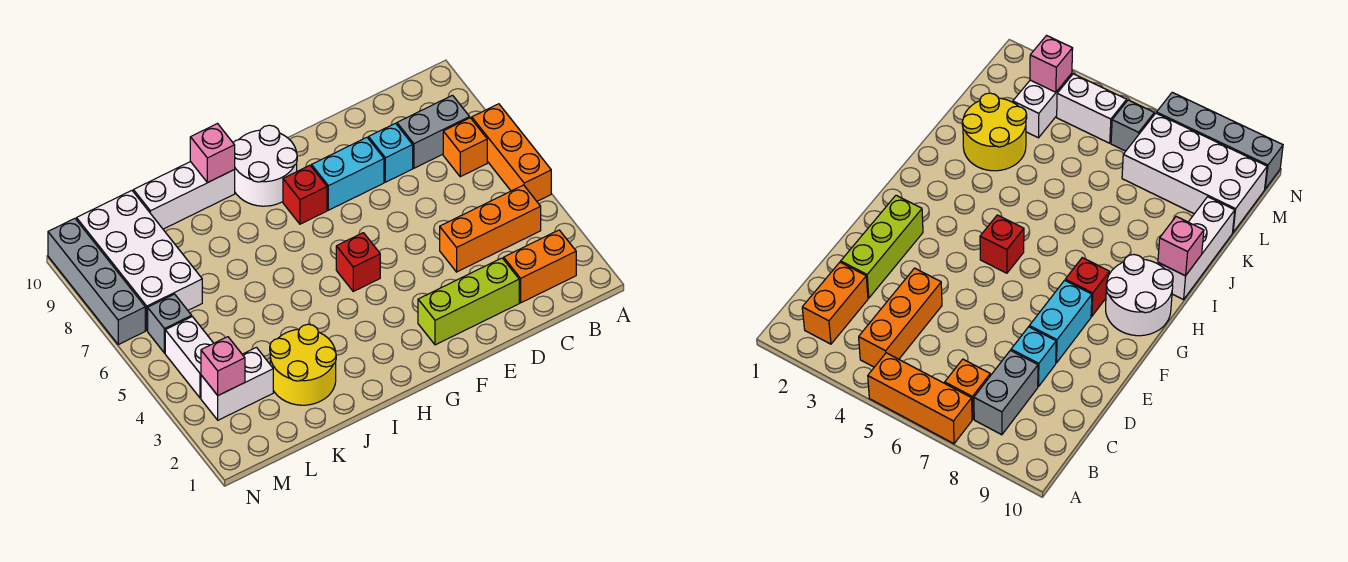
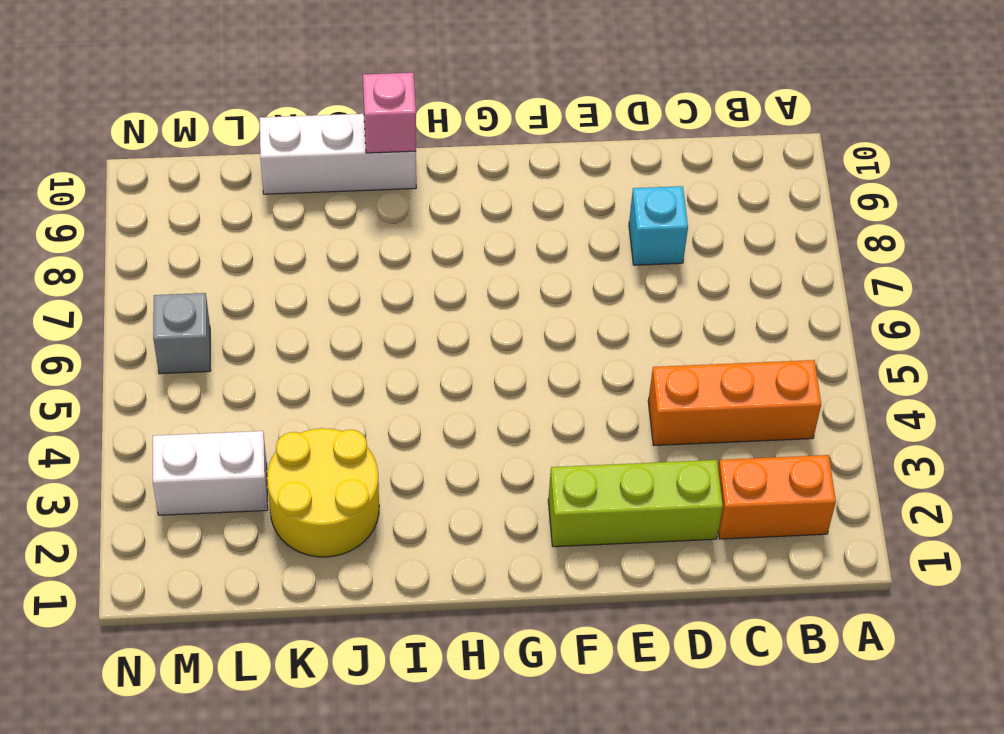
none -> orange brick A5:A7 level 1
none -> orange brick B7 level 1
none -> grey brick B8:C8 level 1

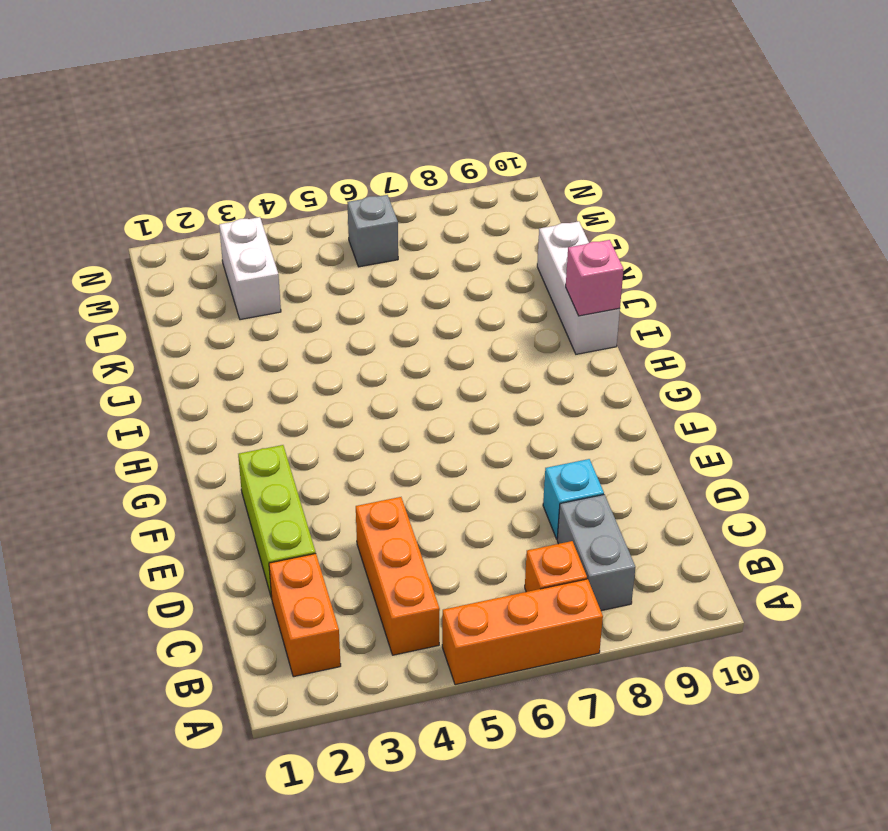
none -> cyan brick E8:F8 level 1
none -> red brick G5 level 1
none -> red brick G8 level 1

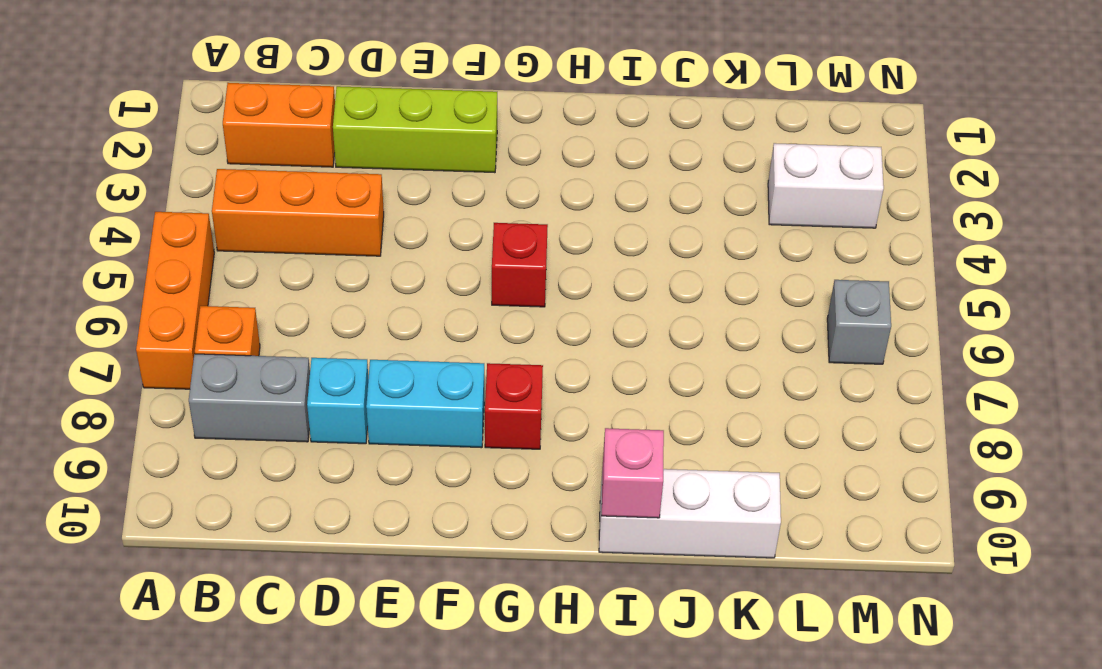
none -> white round brick G9:H10 level 1
none -> yellow round brick J2:K3 level 1
none -> white brick L7:M10 level 1

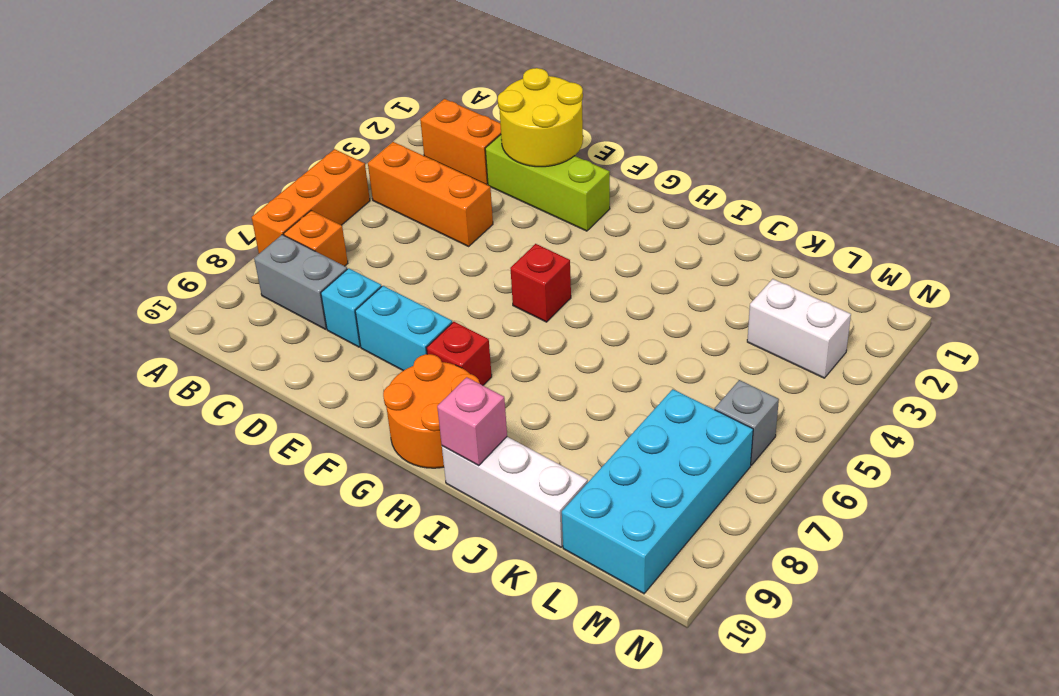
yellow round brick D1:E2 level 2 -> yellow round brick J2:K3 level 1
orange round brick G9:H10 level 1 -> white round brick G9:H10 level 1
cyan brick L7:M10 level 1 -> white brick L7:M10 level 1
none -> white brick M4:M5 level 1
none -> grey brick N7:N10 level 1
none -> pink brick M3 level 2

